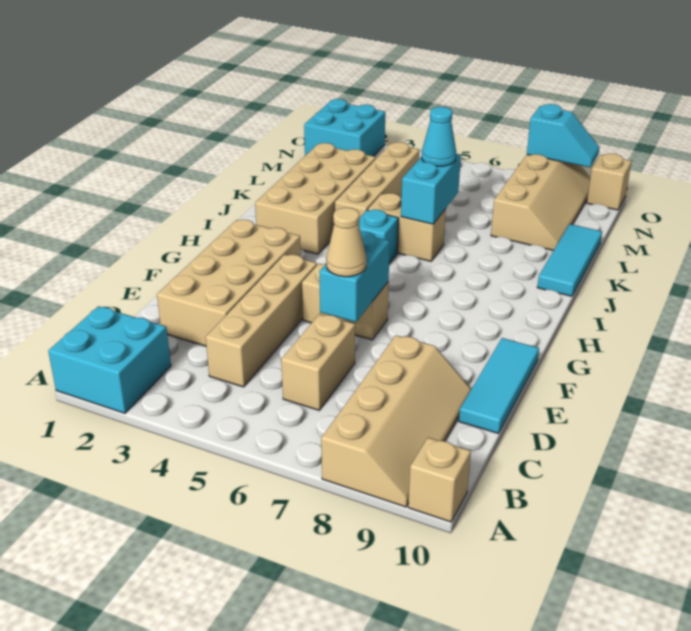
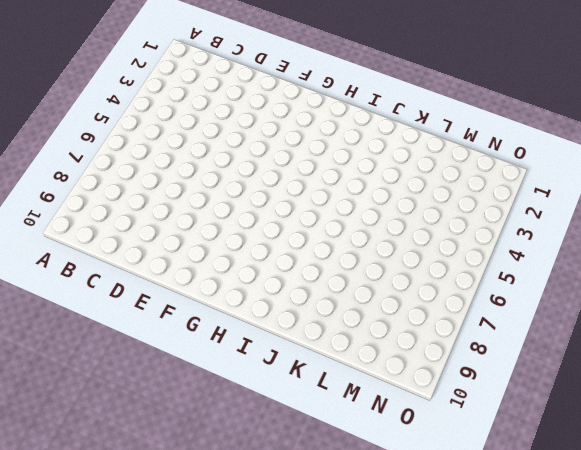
none -> cyan brick A1:B2 level 1
none -> tan slope A8:D9 level 1 top 8
none -> tan brick A10 level 1

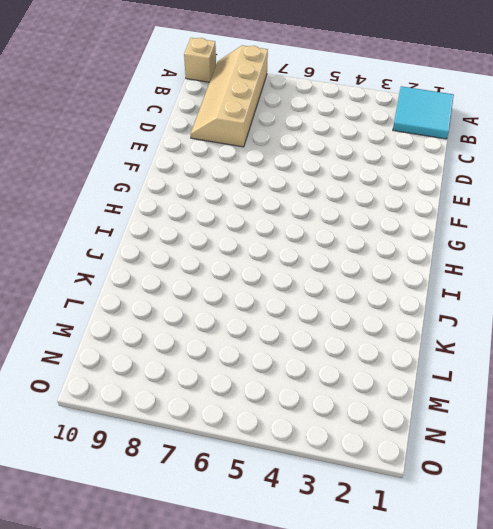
cyan tile A1:B2 level 1 -> cyan brick A1:B2 level 1
none -> tan brick C4:F4 level 1
none -> tan brick C6:D6 level 1
none -> tan brick D2:G3 level 1

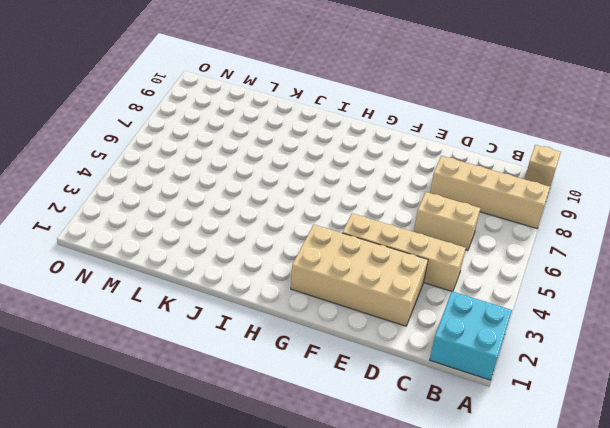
none -> cyan tile D10:F10 level 1
none -> tan brick F5:F6 level 1
none -> tan brick I2:L3 level 1

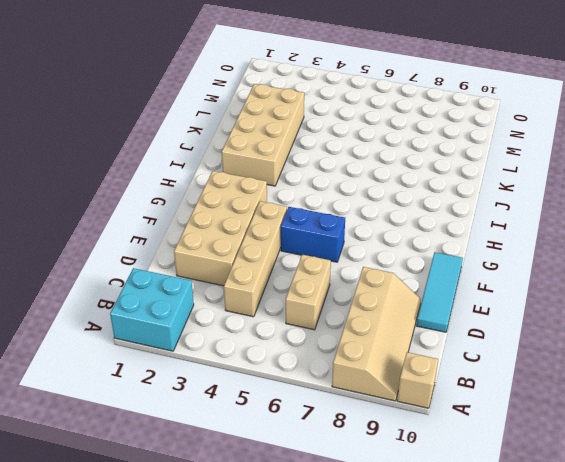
blue brick F5:F6 level 1 -> tan brick F5:F6 level 1
none -> cyan brick I5 level 1
none -> tan brick J4:M4 level 1
none -> tan brick J5:J6 level 1

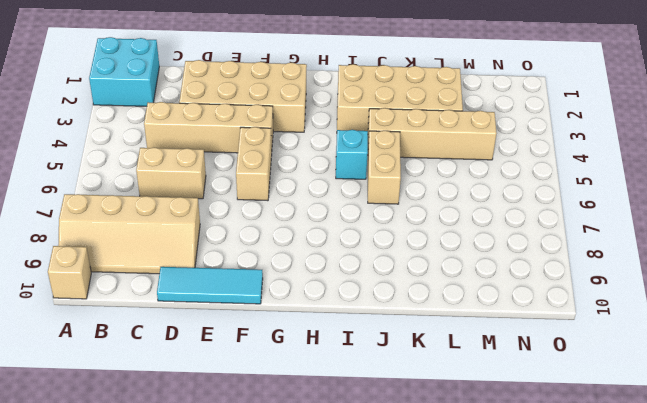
none -> cyan tile J10:L10 level 1
none -> tan slope L8:O9 level 1 top 8
none -> cyan brick N1:O2 level 1

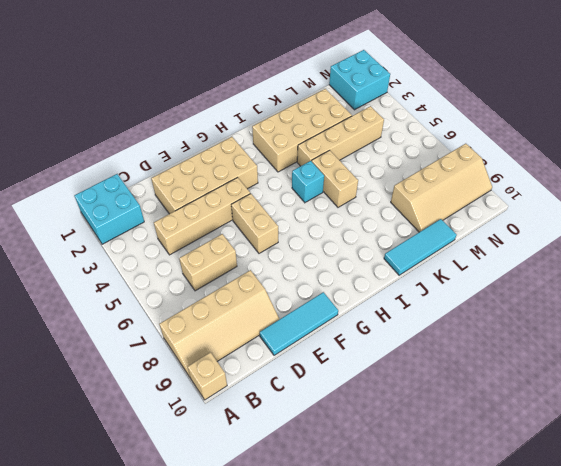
none -> tan brick O10 level 1
none -> cyan brick E6:F6 level 2
none -> cyan brick J6:K6 level 2

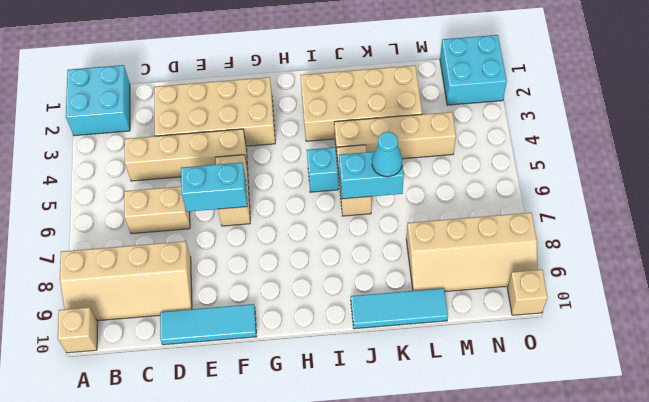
none -> cyan slope O8:O9 level 2 top 8
none -> tan cone E6 level 3

